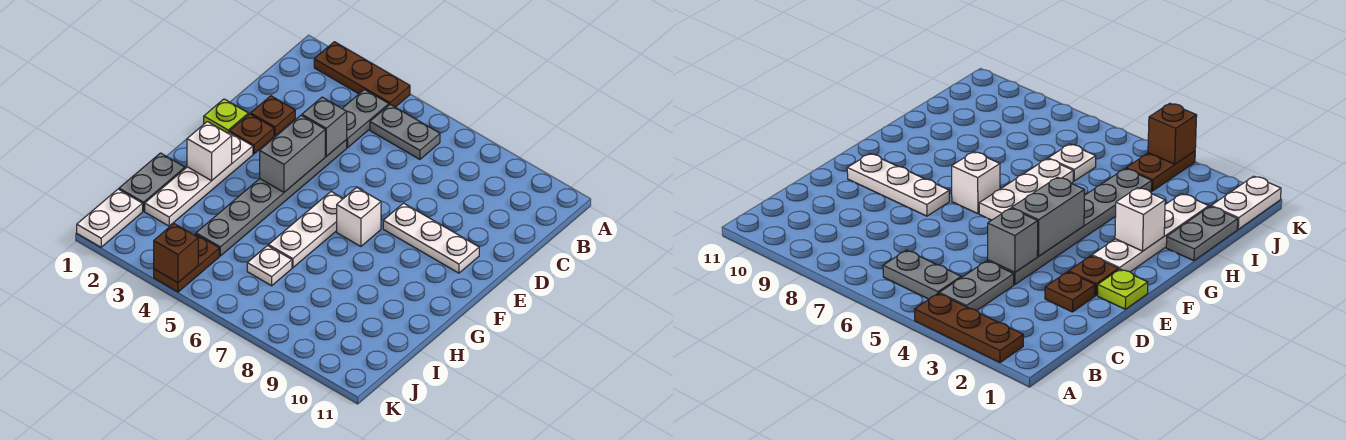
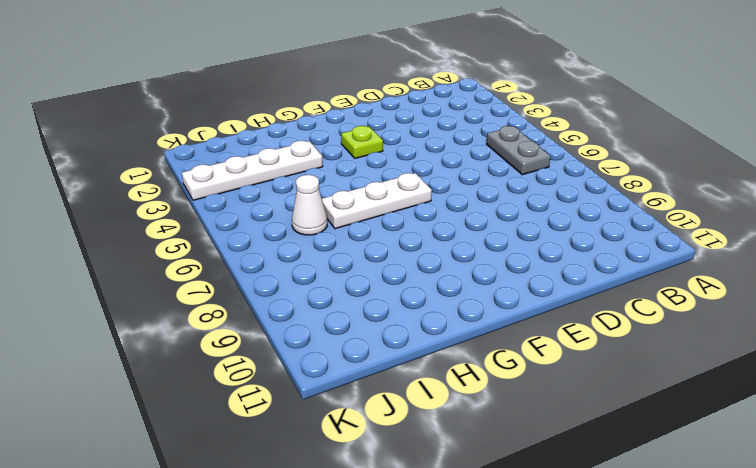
lime plate F3 level 1 -> lime plate E1 level 1
white plate H3:K3 level 1 -> white plate F2:I2 level 1
white cone I6 level 1 -> white plate I6 level 1
none -> brown plate A2:A4 level 1
none -> grey plate B4:C4 level 1
none -> brown plate D2 level 1

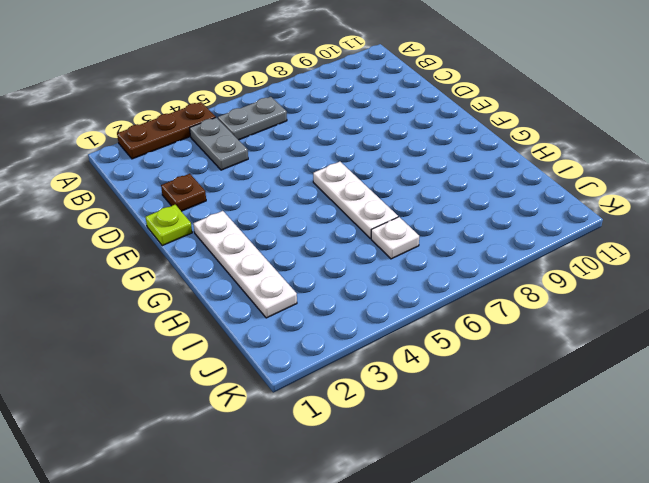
none -> grey plate D4:I4 level 1
none -> brown plate E2 level 1
none -> white plate E8:E10 level 1

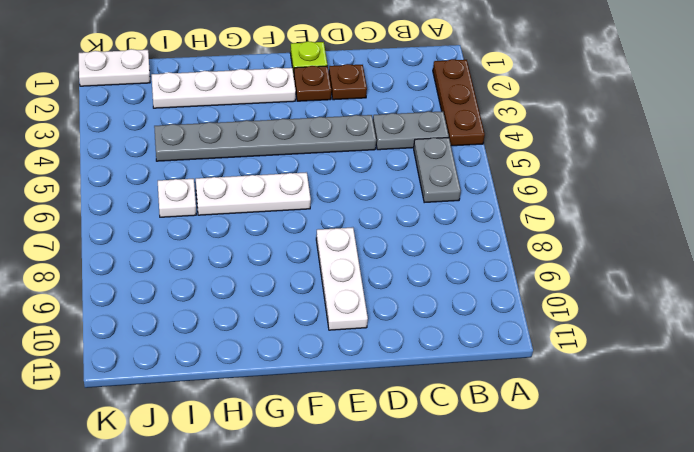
none -> white brick F7 level 1
none -> grey plate H1:I1 level 1
none -> brown plate J4:K4 level 1

